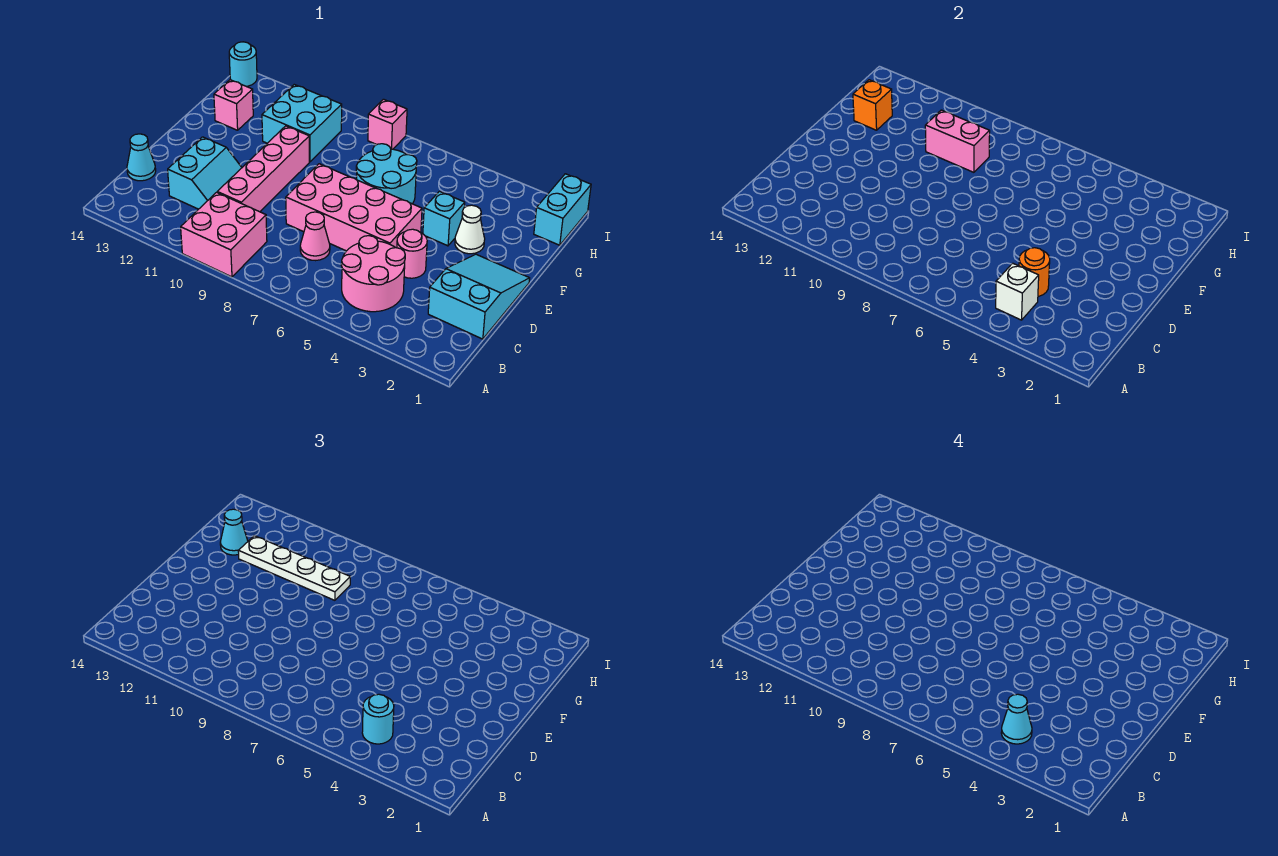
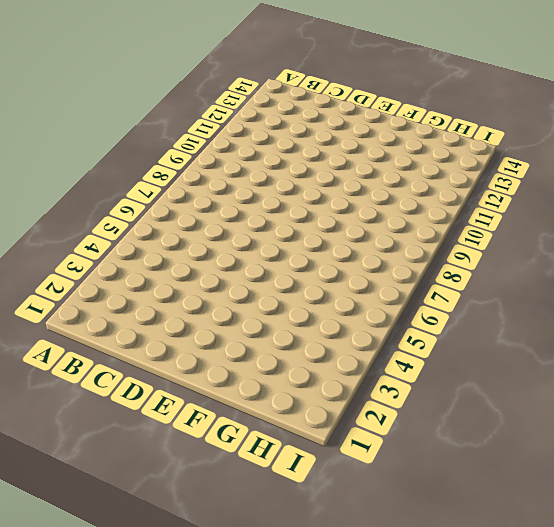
none -> pink brick A9:B10 level 1
none -> pink round brick B4:C5 level 1
none -> cyan slope C1:E2 level 1 top C

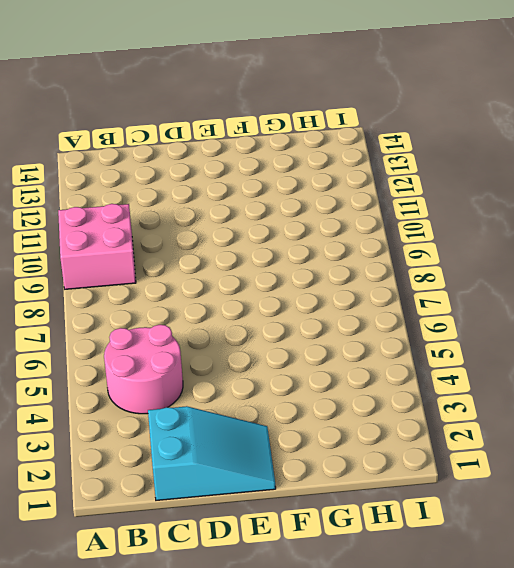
none -> pink cone C7 level 1
none -> pink brick C10:F10 level 1
none -> cyan slope C11:D12 level 1 top 12

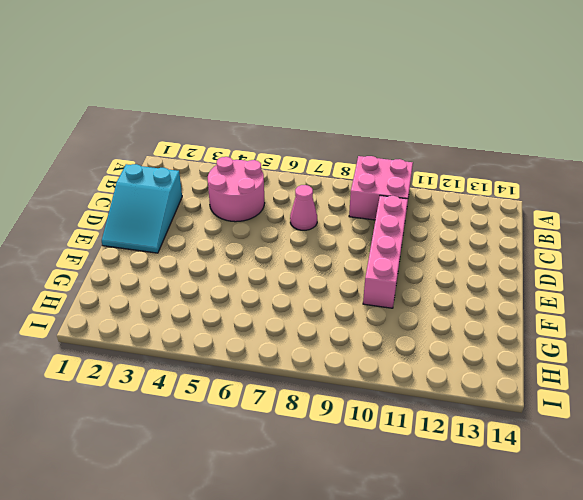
none -> cyan slope C11:D12 level 1 top 12
none -> cyan cone C14 level 1
none -> pink round brick D4 level 1

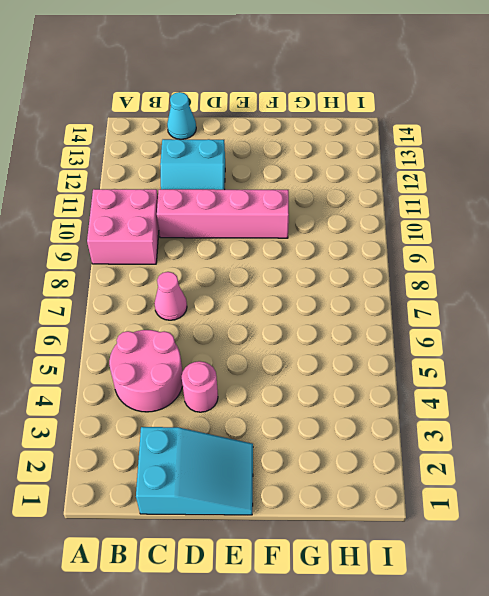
none -> pink brick D5:E8 level 1
none -> white cone F3 level 1
none -> cyan brick F4 level 1

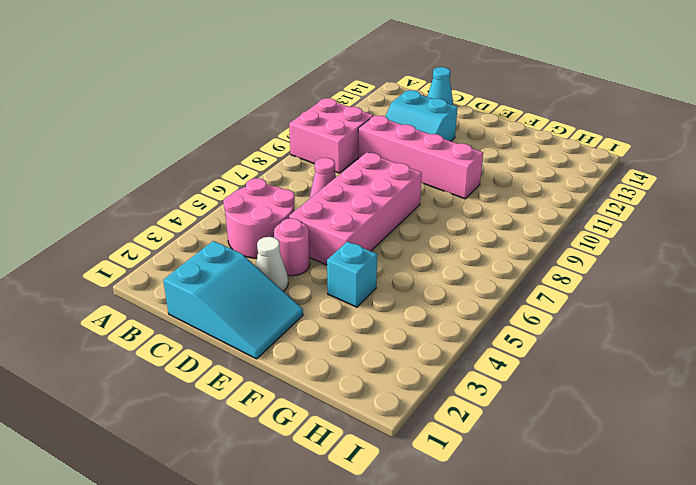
white cone D3 level 1 -> white cone F3 level 1
none -> cyan round brick F6:G7 level 1
none -> cyan brick G10:H11 level 1
none -> pink brick G13 level 1

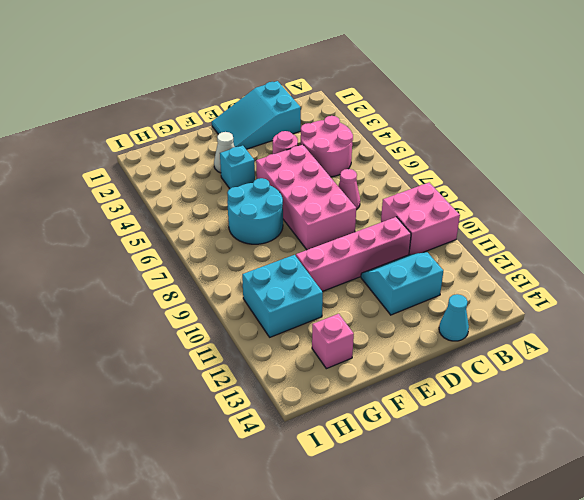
none -> cyan brick H1:I1 level 1
none -> pink brick I8 level 1
none -> cyan round brick I14 level 1

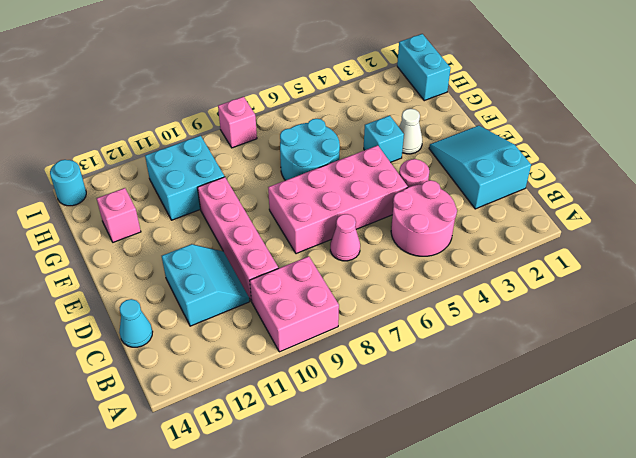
none -> white brick B4 level 2
none -> orange round brick C4 level 2
none -> pink brick G9:G10 level 2

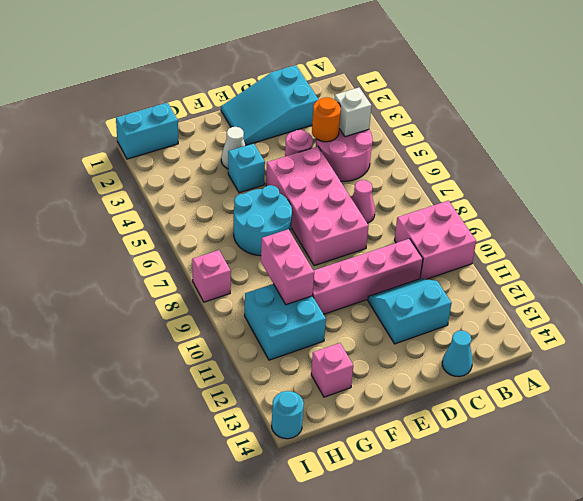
none -> orange brick G13 level 2
none -> cyan round brick B4 level 3
none -> white plate G9:G12 level 3

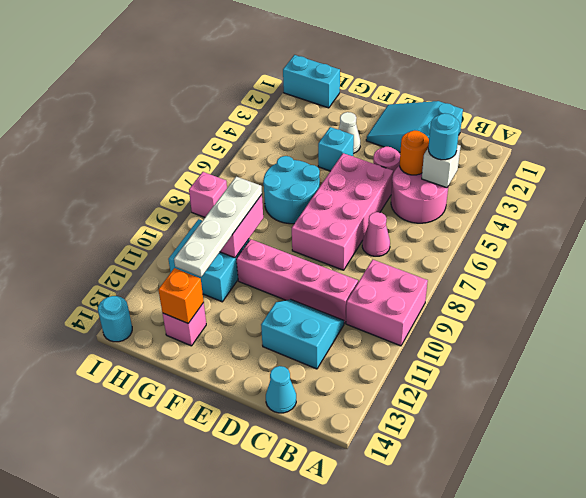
none -> cyan cone G13 level 3
none -> cyan cone B4 level 4

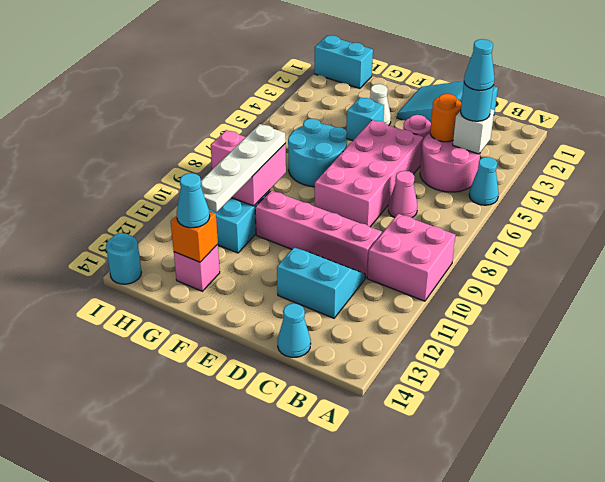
cyan cone A5 level 1 -> none

